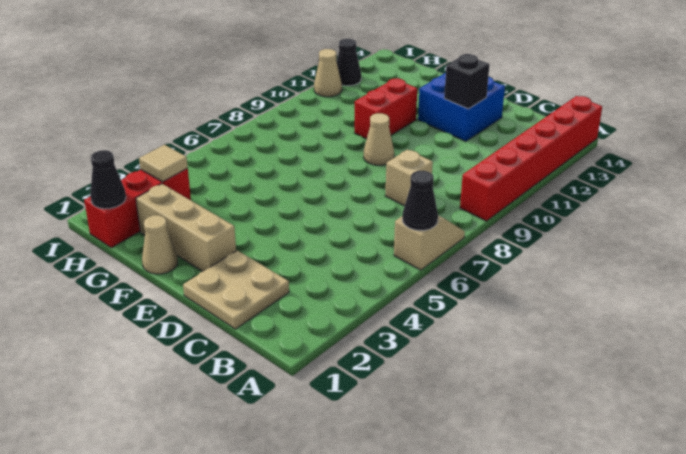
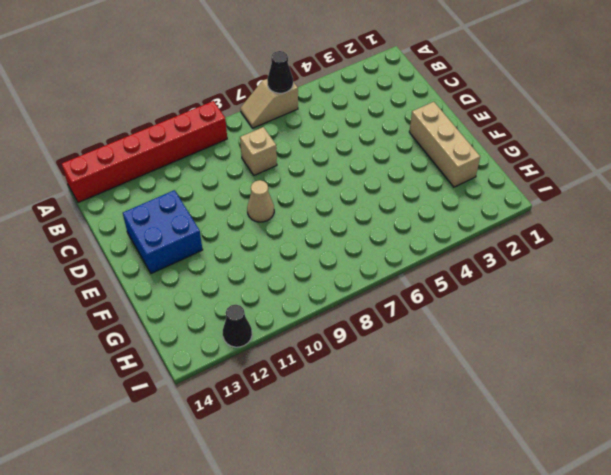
none -> tan plate C1:D2 level 1
none -> tan cone F1 level 1
none -> red brick F10:F11 level 1

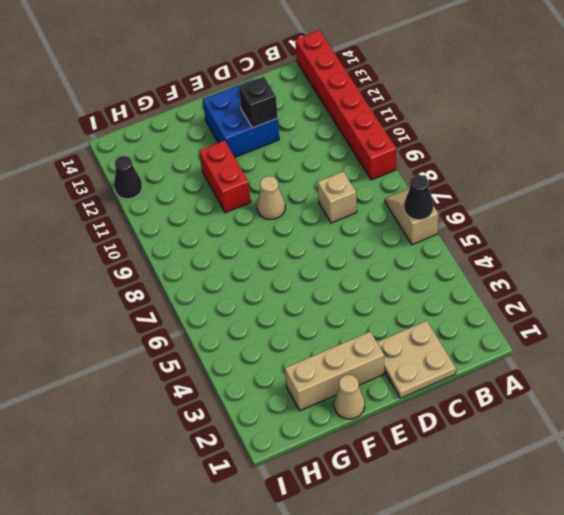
none -> red brick H1:H3 level 1
none -> tan cone I11 level 1
none -> black cone H1 level 2

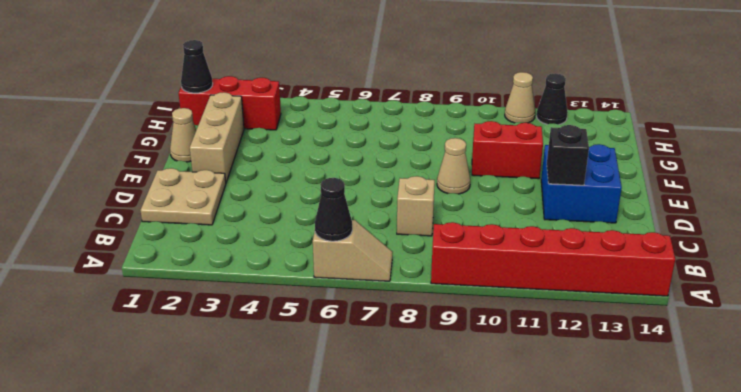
none -> tan tile H3 level 2

